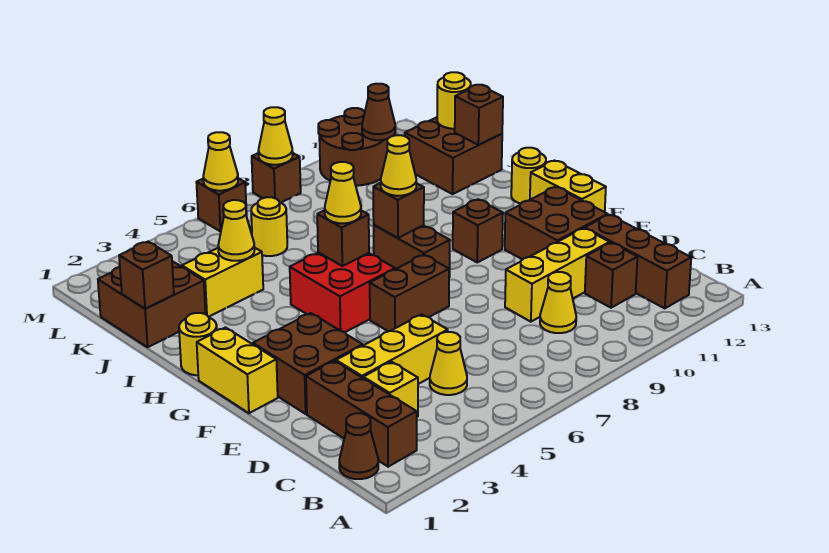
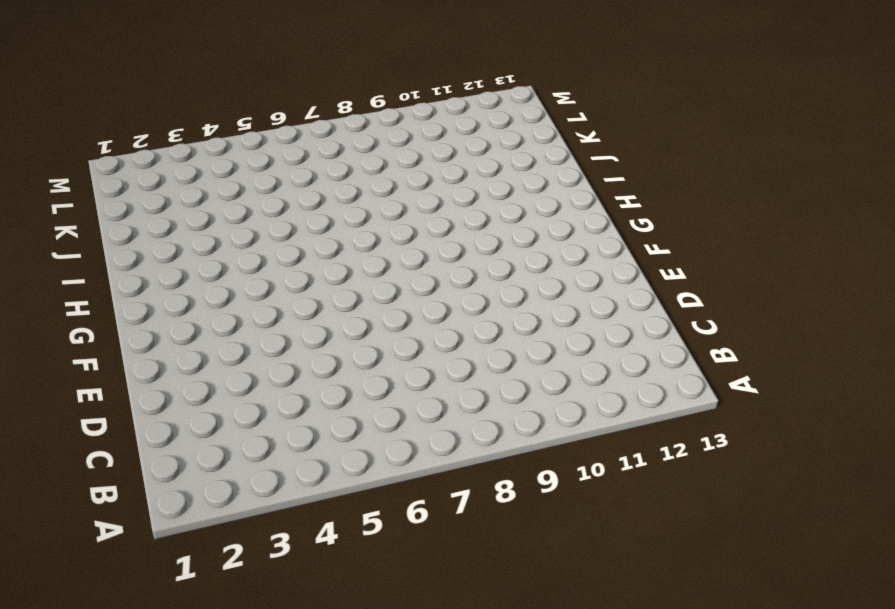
none -> brown cone B1 level 1
none -> brown brick B2:D2 level 1
none -> brown brick B12:D12 level 1
none -> yellow brick C3 level 1

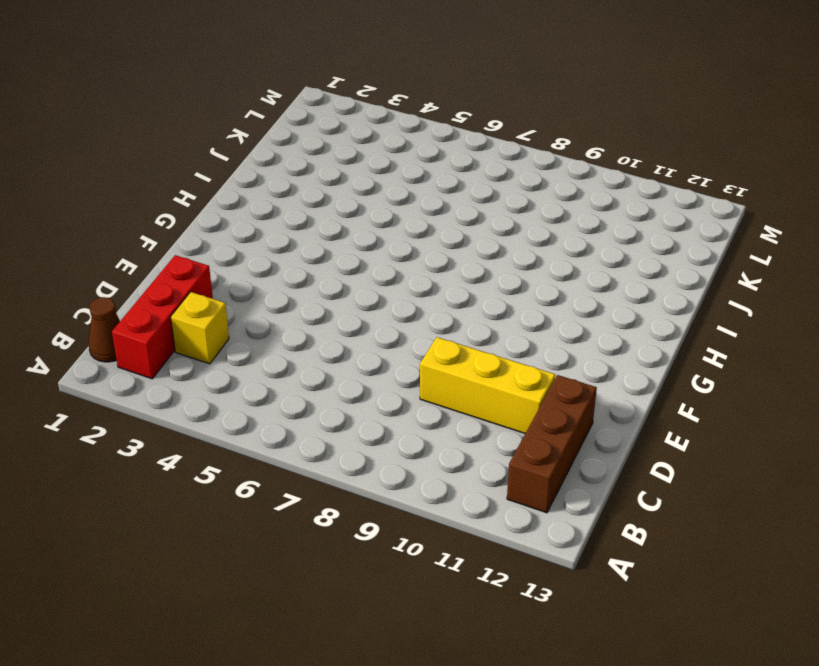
red brick B2:D2 level 1 -> brown brick B2:D2 level 1
none -> yellow cone C5 level 1
none -> yellow cone C9 level 1
none -> brown brick C11 level 1
none -> yellow brick D3:D5 level 1

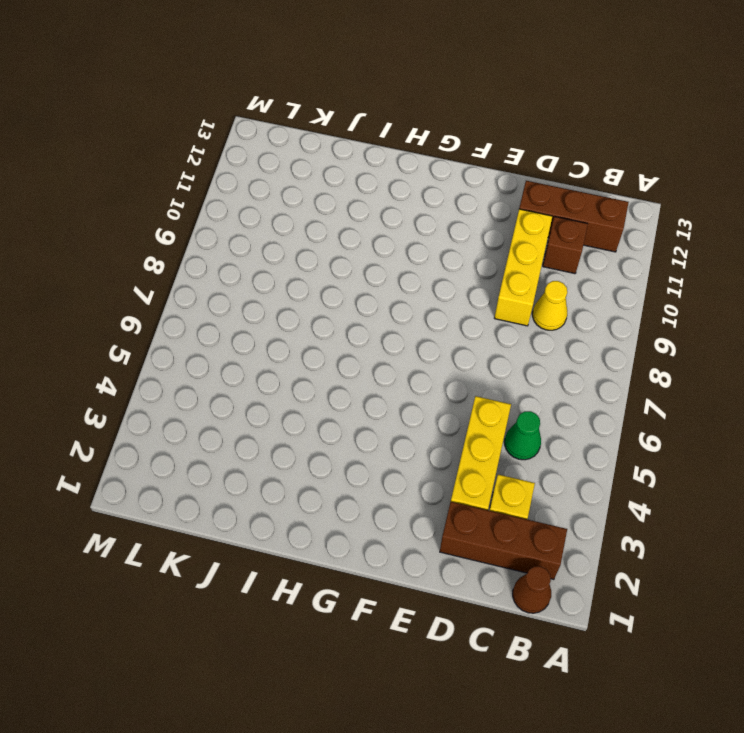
green cone C5 level 1 -> yellow cone C5 level 1
none -> brown brick E2:F3 level 1
none -> brown brick E11:F12 level 1
none -> yellow brick F1:G1 level 1
none -> brown brick F6:F7 level 1

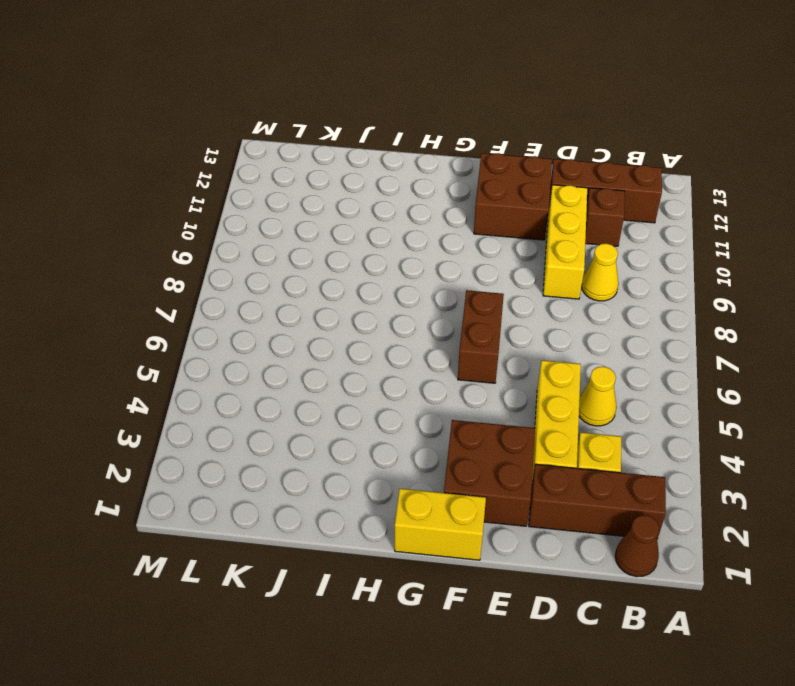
none -> yellow brick F13:G13 level 1
none -> red brick G5:H6 level 1
none -> brown brick G8:H8 level 1
none -> brown brick G10 level 1

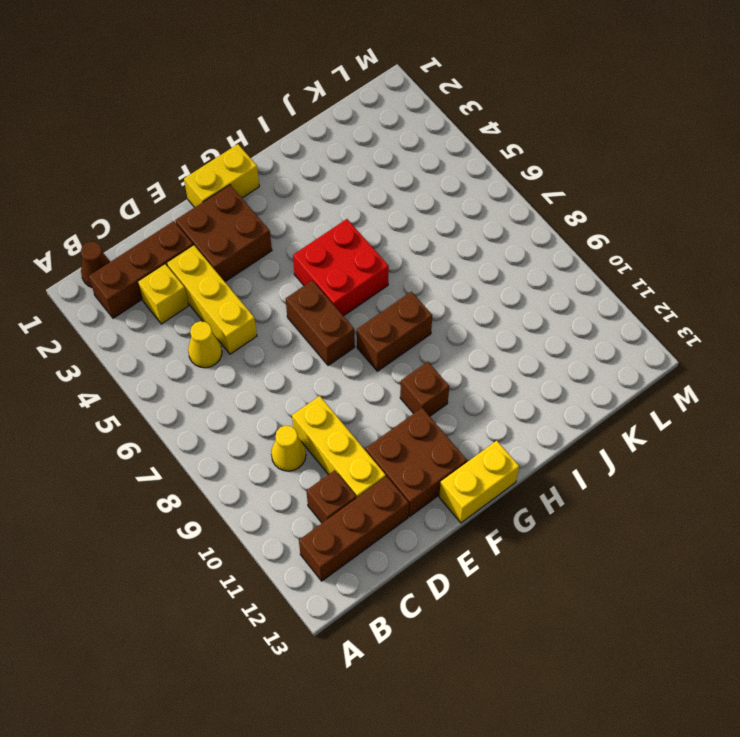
none -> yellow round brick H1 level 1
none -> yellow round brick H13 level 1
none -> brown brick J1:K2 level 1
none -> yellow brick J3:J4 level 1

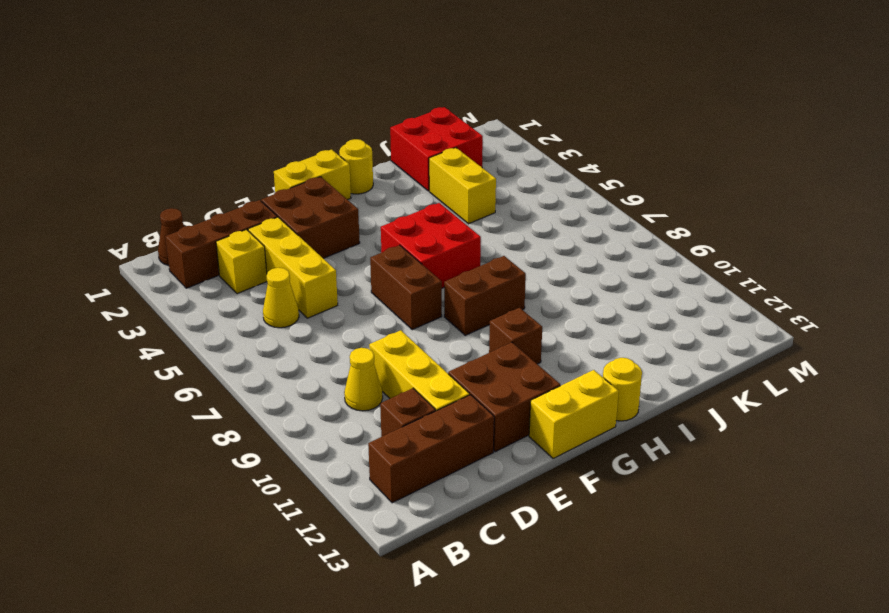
red brick J1:K2 level 1 -> brown brick J1:K2 level 1
none -> brown brick J12:K13 level 1
none -> yellow round brick K6 level 1
none -> brown round brick L10:M11 level 1
none -> brown brick M6 level 1

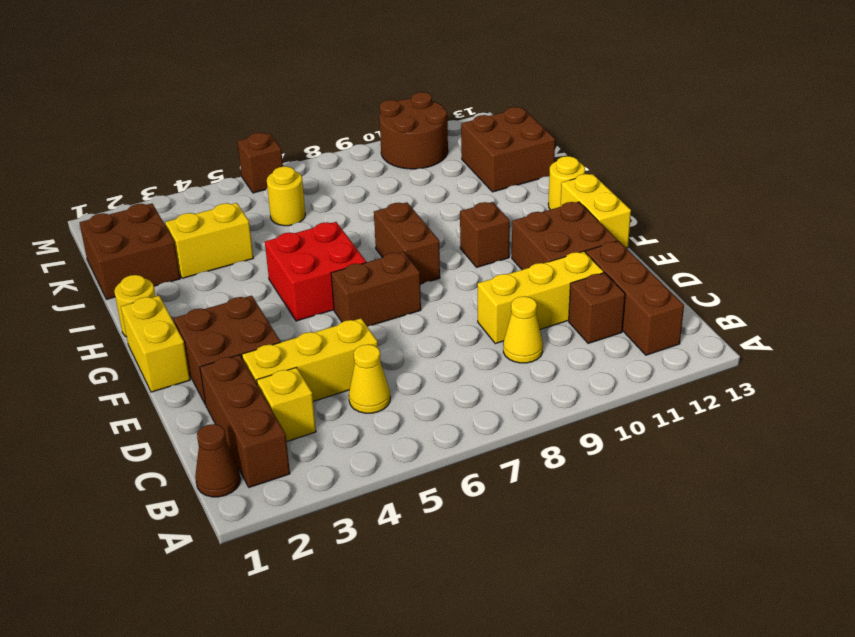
none -> brown brick M8 level 1
none -> brown brick H6 level 2
none -> brown brick H8 level 2
none -> brown brick J1 level 2

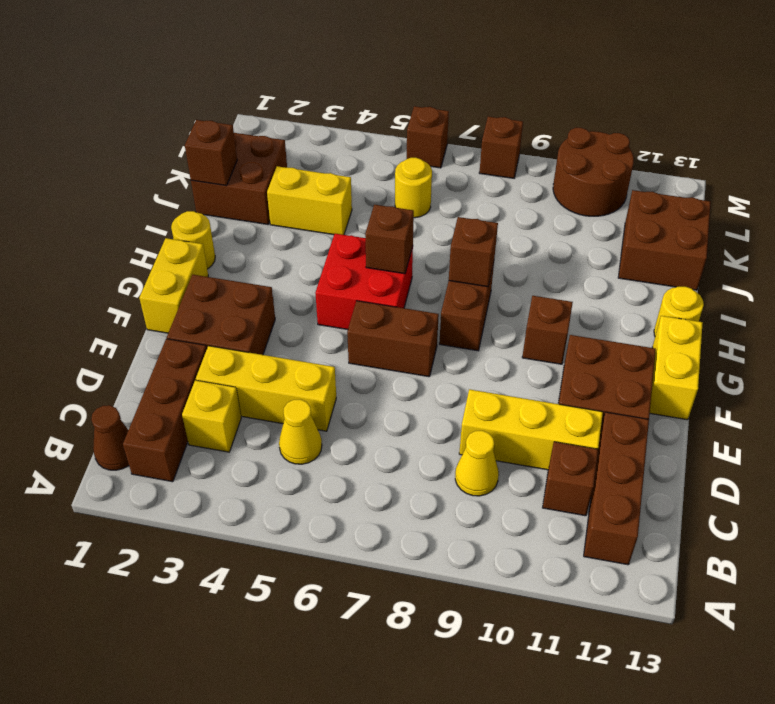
none -> yellow cone J4 level 2
none -> brown brick J13 level 2
none -> yellow round brick K13 level 2
none -> brown cone L11 level 2

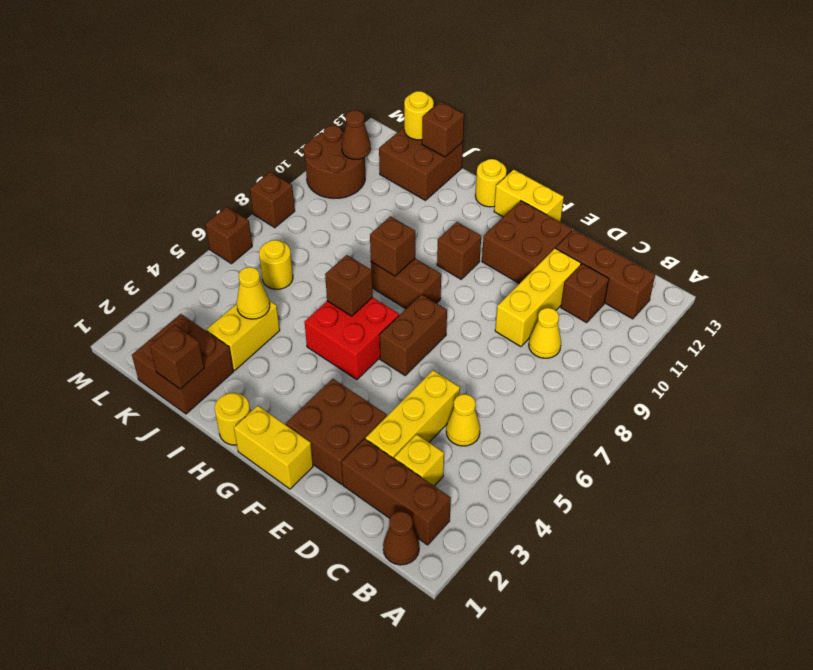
none -> yellow cone M6 level 2
none -> yellow cone M8 level 2
none -> yellow cone H6 level 3
none -> yellow cone H8 level 3

